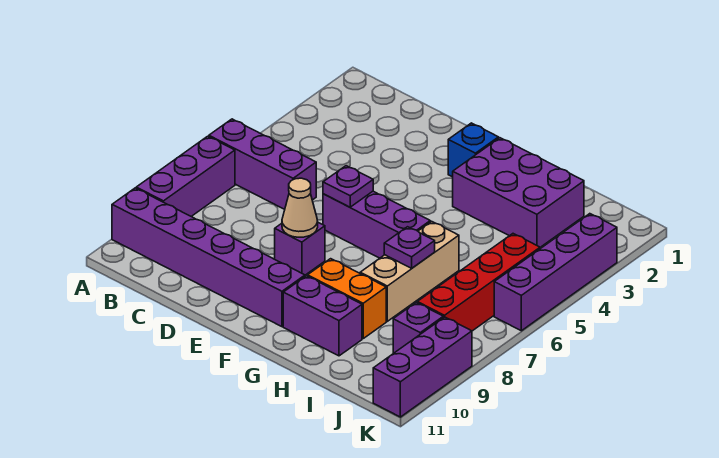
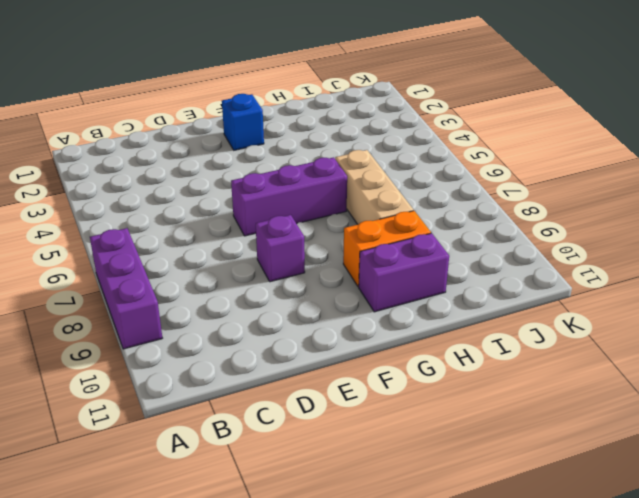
none -> purple brick A6:C6 level 1
none -> purple brick A10:F10 level 1
none -> purple brick G2:I3 level 1

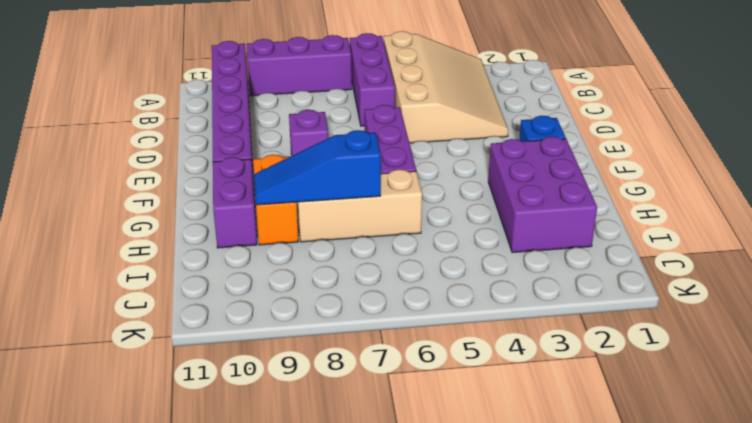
tan slope A3:D5 level 1 top 5 -> none
blue slope H7:H9 level 2 top 7 -> purple plate H7 level 2
none -> red brick J5:J8 level 1
none -> purple brick J9 level 1
none -> purple brick K3:K6 level 1

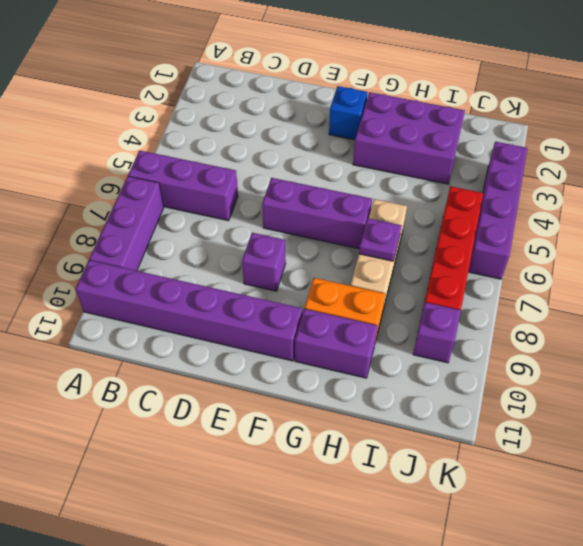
none -> purple brick K9:K11 level 1
none -> purple plate E6 level 2
none -> tan cone E8 level 2

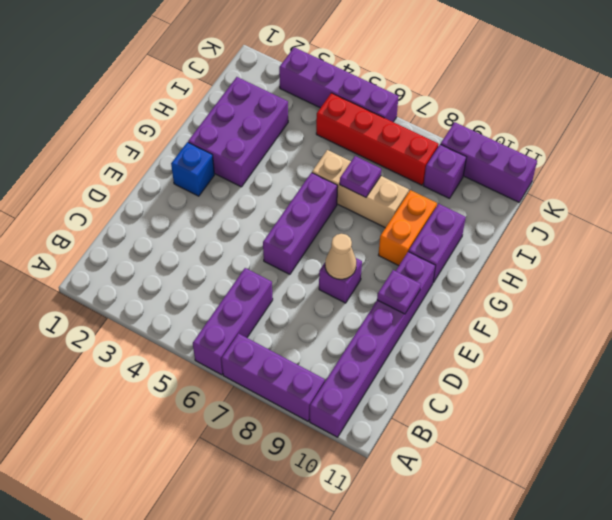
purple plate E10 level 2 -> purple plate E6 level 2

